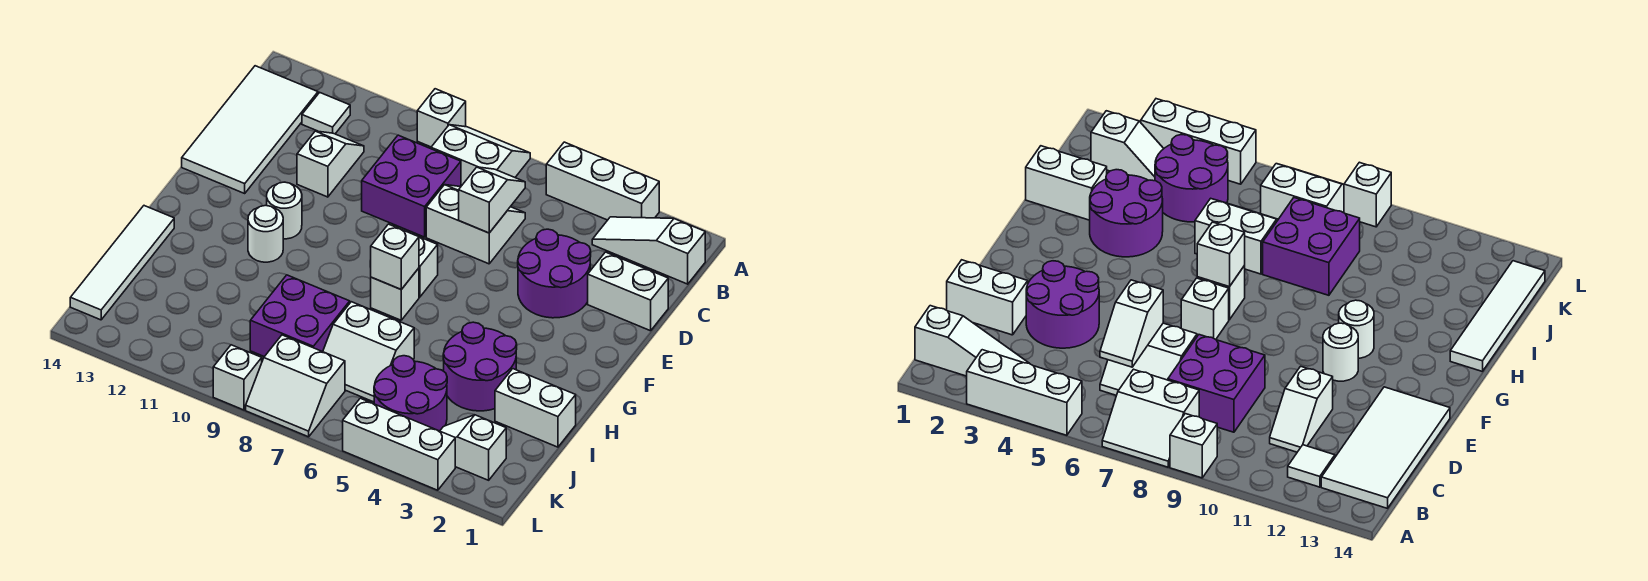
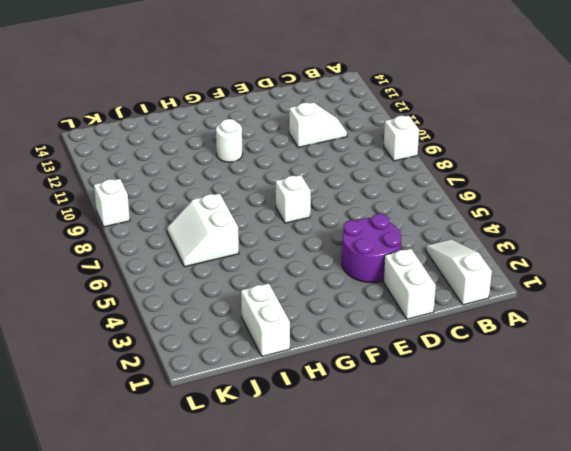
none -> white brick A3:A5 level 1
none -> white slope A7:B8 level 1 top B
none -> white tile B12 level 1

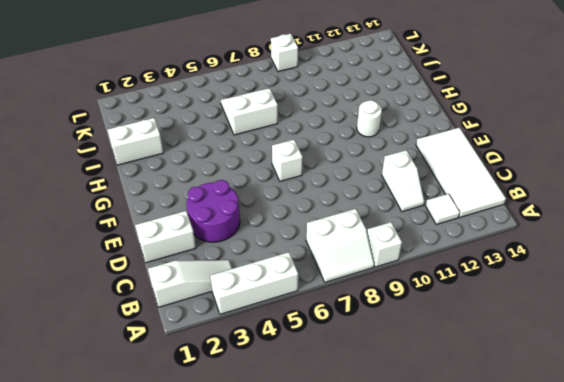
none -> white slope C6:D7 level 1 top D
none -> purple brick C8:D9 level 1
none -> white round brick F11 level 1

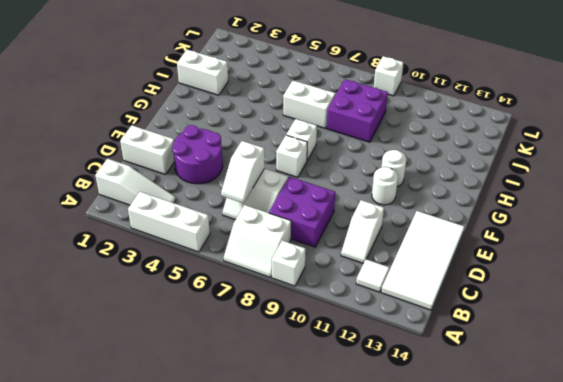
none -> purple round brick H3:I4 level 1
none -> white tile H14:K14 level 1
none -> purple round brick J4:K5 level 1

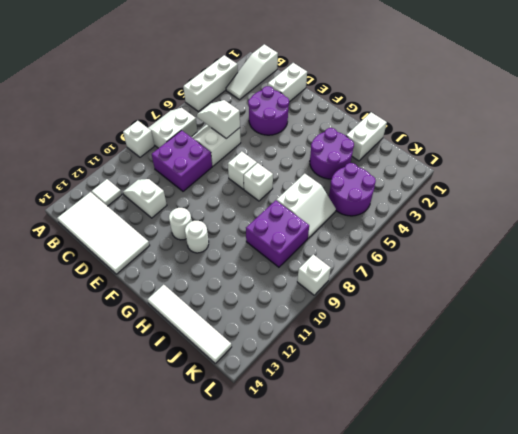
none -> white slope K2:K3 level 1 top 2
none -> white slope K7:L8 level 1 top K
none -> white brick L3:L5 level 1

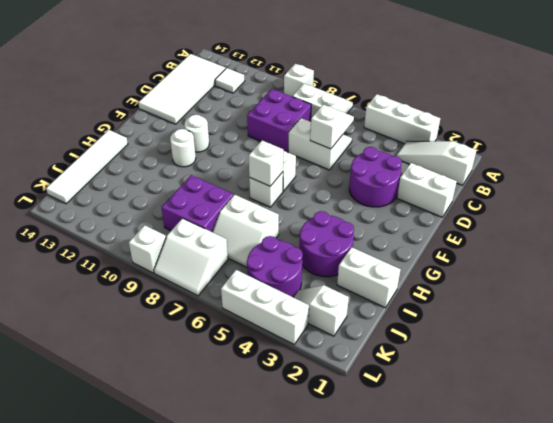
none -> white slope C11:D11 level 1 top D

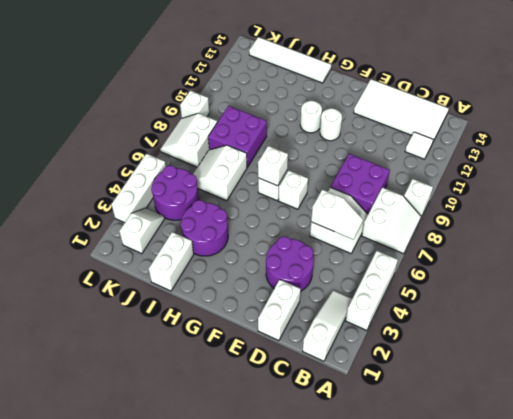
none -> white slope C11:D11 level 1 top D

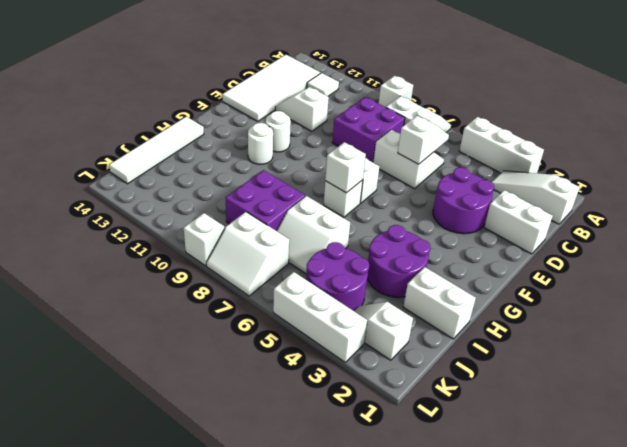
white slope D11:D12 level 1 top 11 -> white slope C11:D11 level 1 top D

